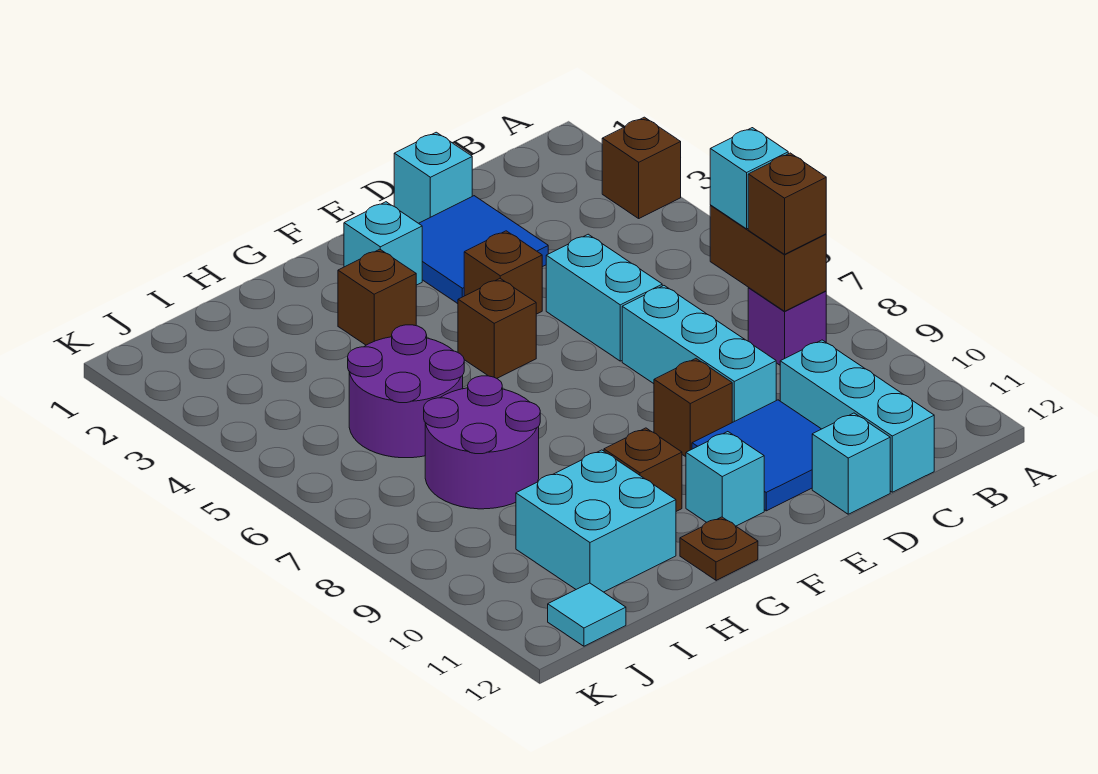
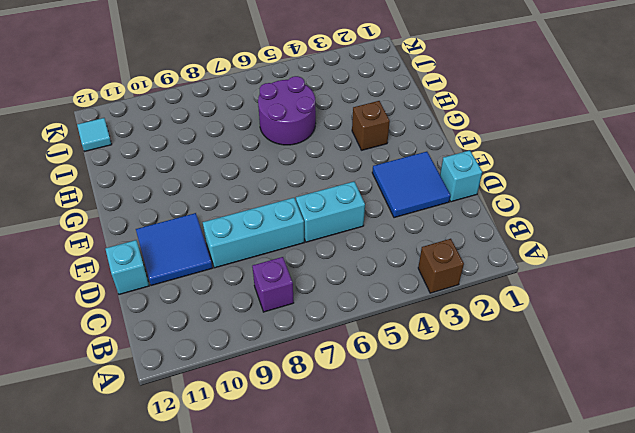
none -> cyan brick C10:C12 level 1
none -> brown brick E4 level 1
none -> brown brick E9 level 1

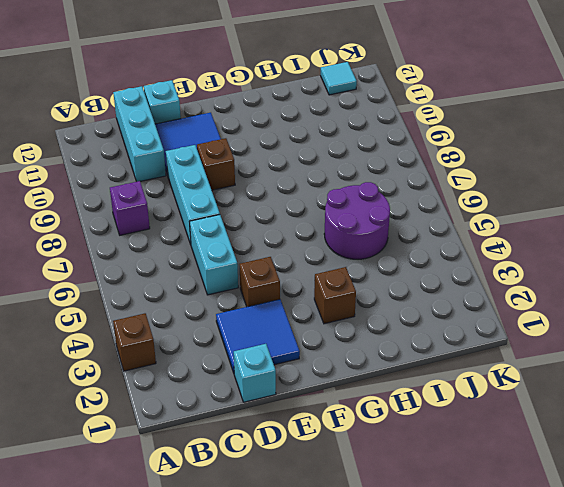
none -> cyan brick F2 level 1
none -> brown brick F5 level 1
none -> cyan brick F11 level 1

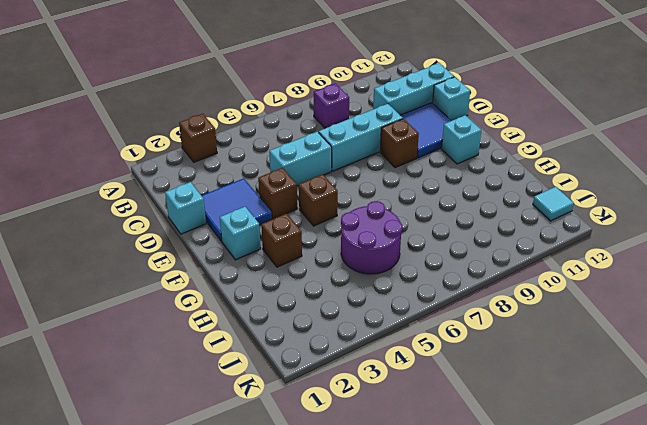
none -> brown brick G10 level 1
none -> brown plate G12 level 1
none -> purple round brick H7:I8 level 1

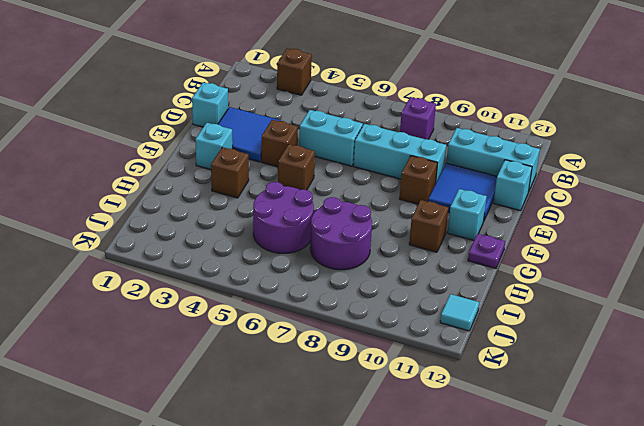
purple plate G12 level 1 -> brown plate G12 level 1
none -> cyan brick H10:I11 level 1
none -> brown brick B7:B8 level 2
none -> cyan brick B7 level 3

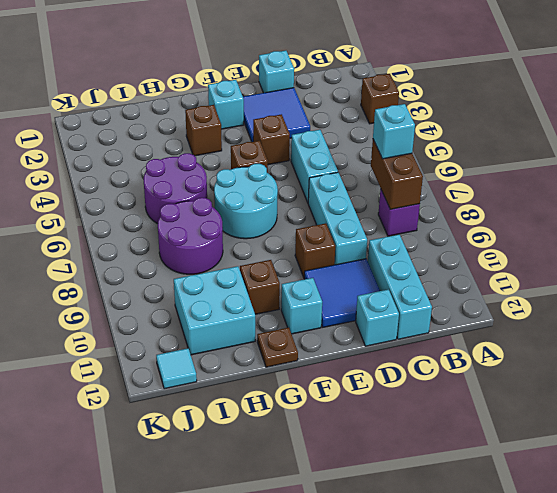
cyan round brick F6:G7 level 1 -> none
none -> brown brick B8 level 3

